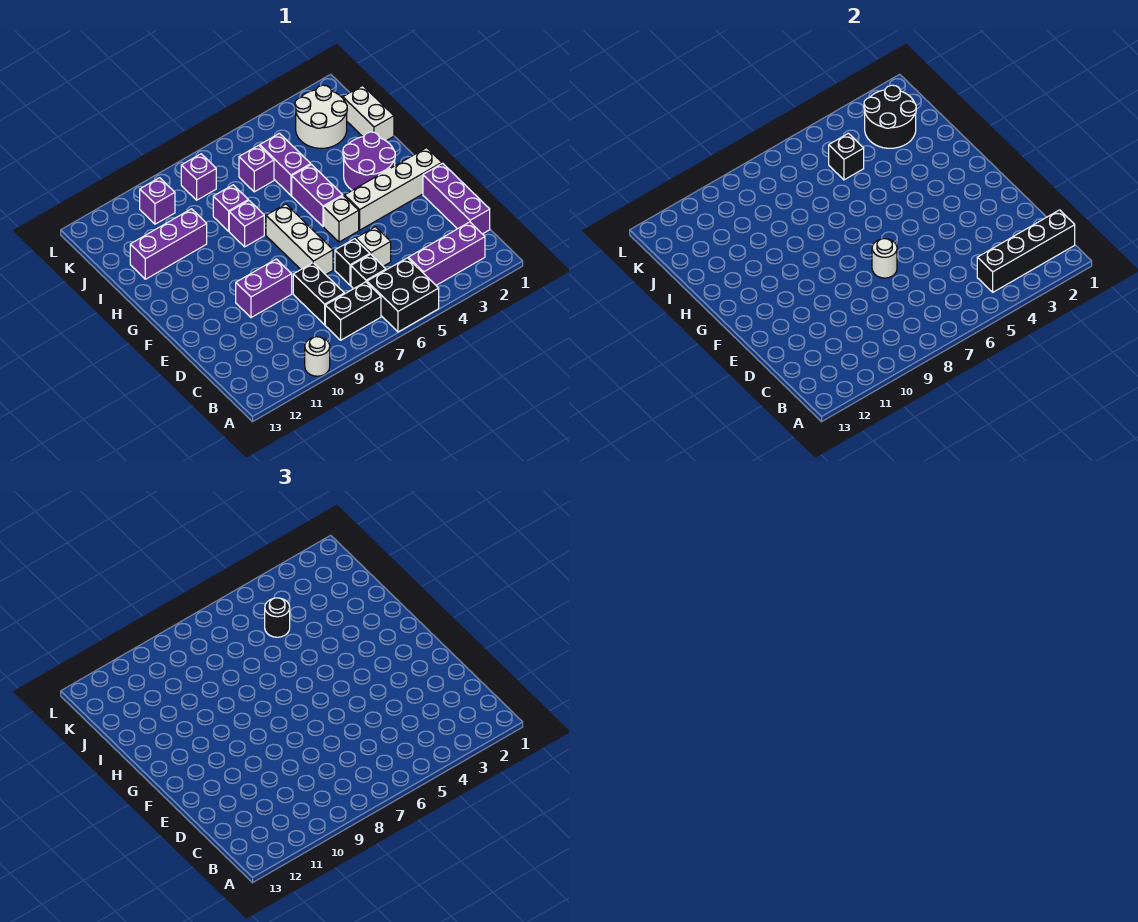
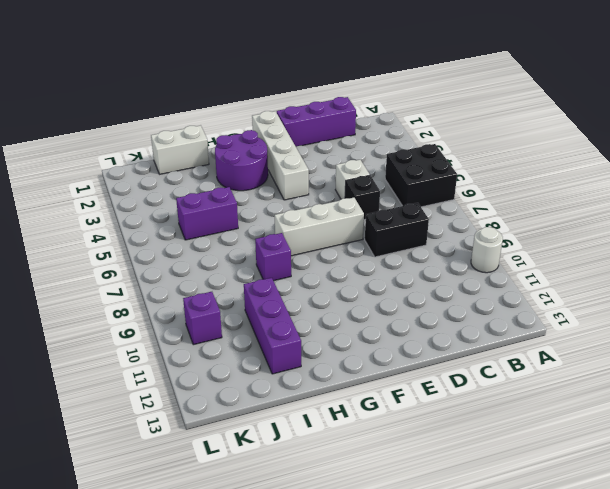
none -> purple brick B2:B4 level 1
none -> black brick B7:B8 level 1
none -> black brick C6 level 1

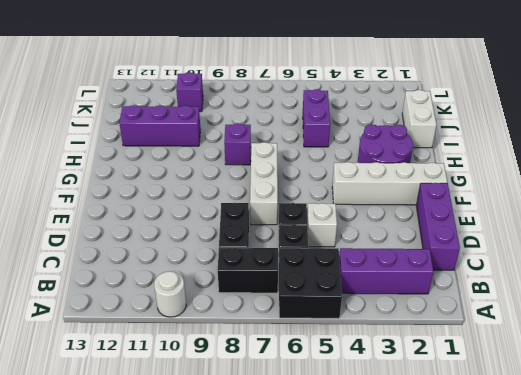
none -> purple brick E9:E10 level 1
none -> white brick F5 level 1
none -> purple brick G5:H5 level 1

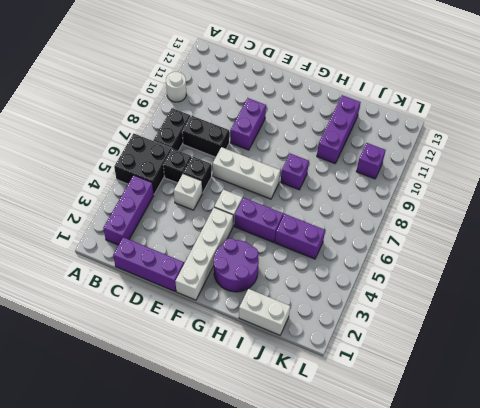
none -> purple brick I8 level 1
none -> white round brick J2:K3 level 1
none -> purple brick J6 level 1

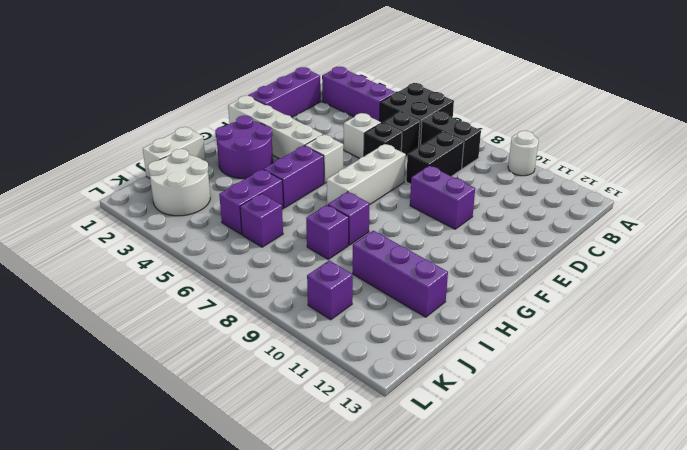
none -> purple brick K8 level 1
none -> black brick B1:B4 level 2
none -> white round brick E7 level 2

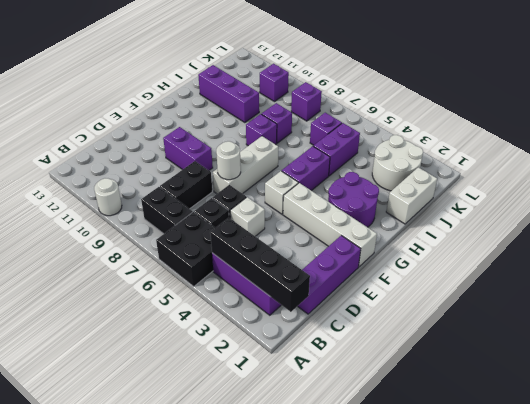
none -> black round brick J2:K3 level 2
none -> black brick J5 level 2
none -> black round brick J5 level 3

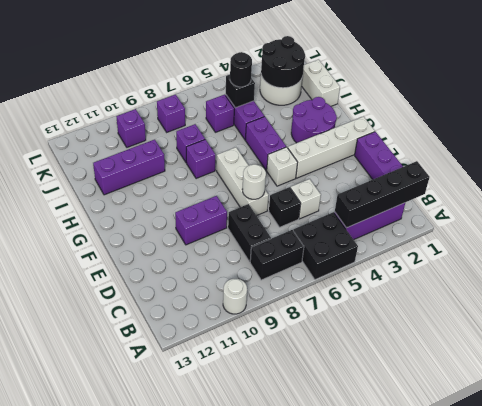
none -> black brick C6 level 1

